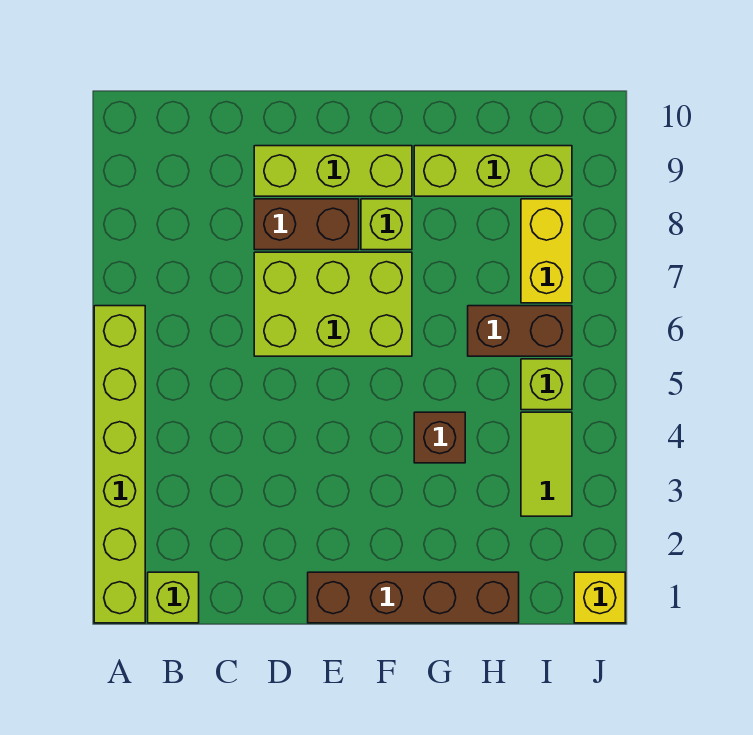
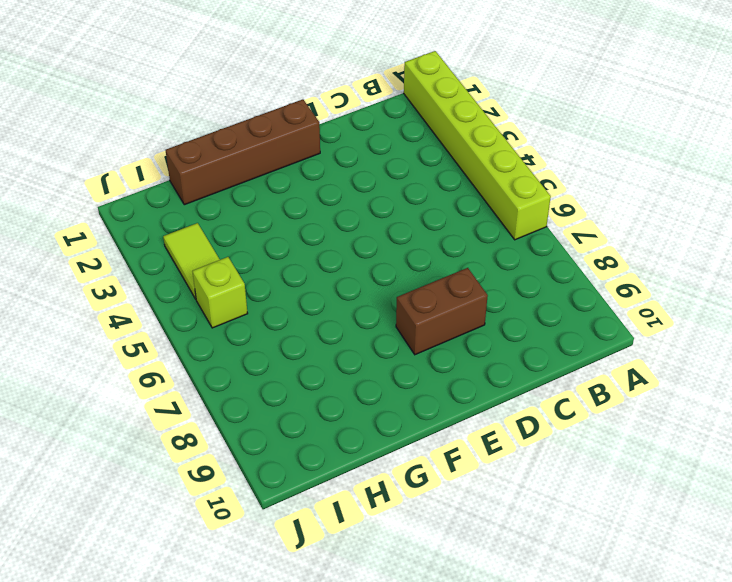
none -> lime brick B1 level 1
none -> lime brick D6:F7 level 1
none -> lime brick D9:F9 level 1

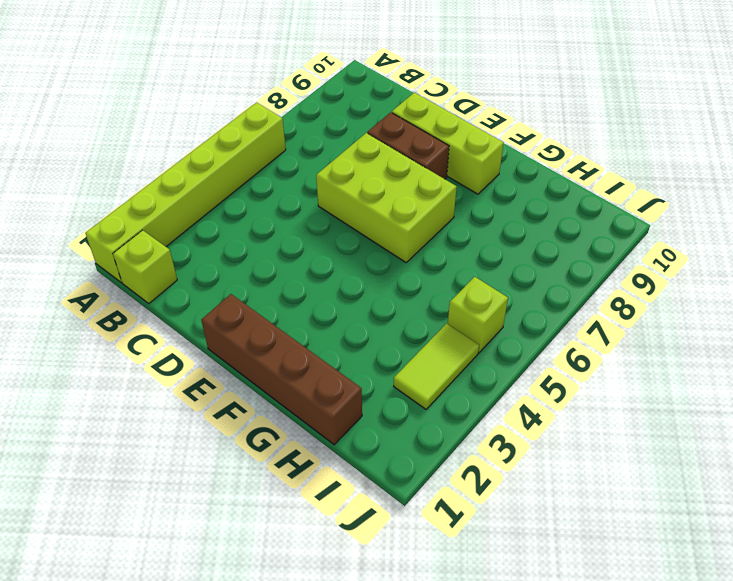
none -> lime brick F8 level 1
none -> brown brick G4 level 1
none -> lime brick G9:I9 level 1

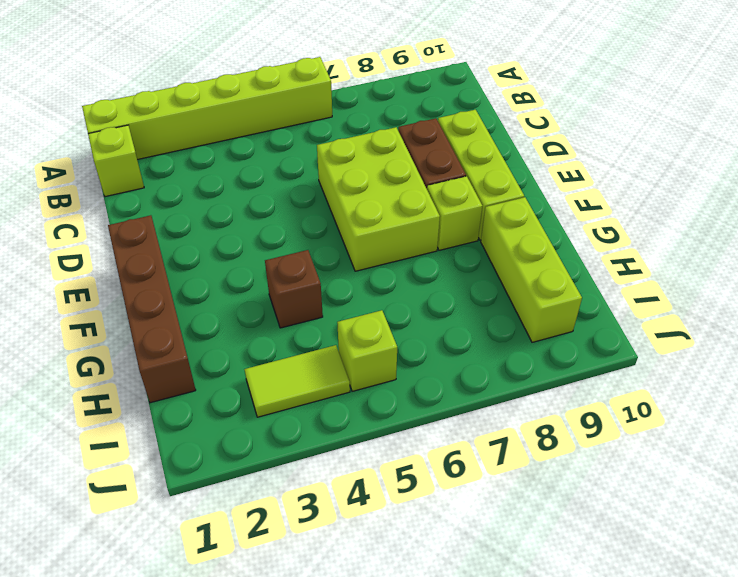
none -> brown brick H6:I6 level 1
none -> yellow brick I7:I8 level 1
none -> yellow brick J1 level 1

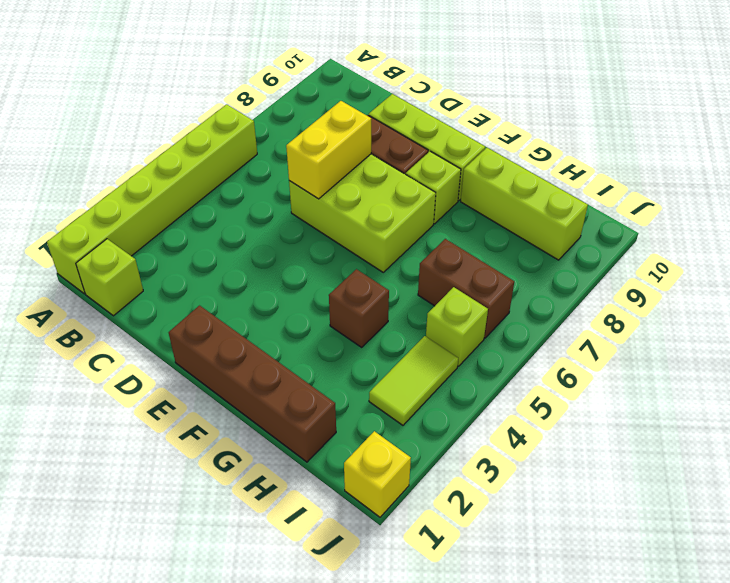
yellow brick D6:D7 level 2 -> yellow brick I7:I8 level 1

